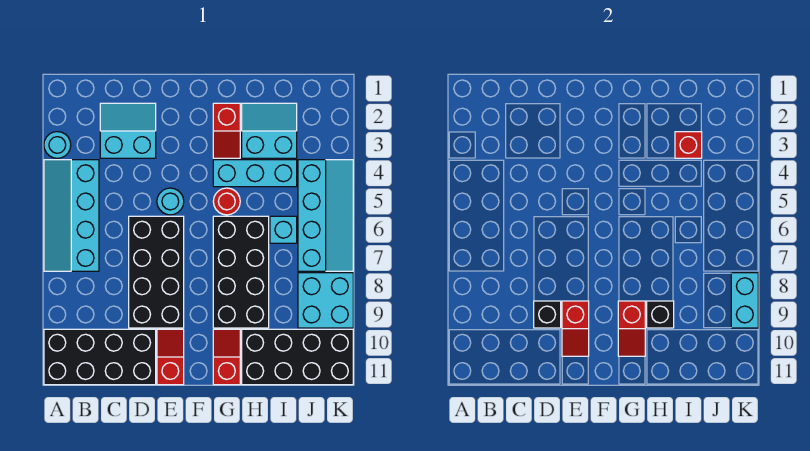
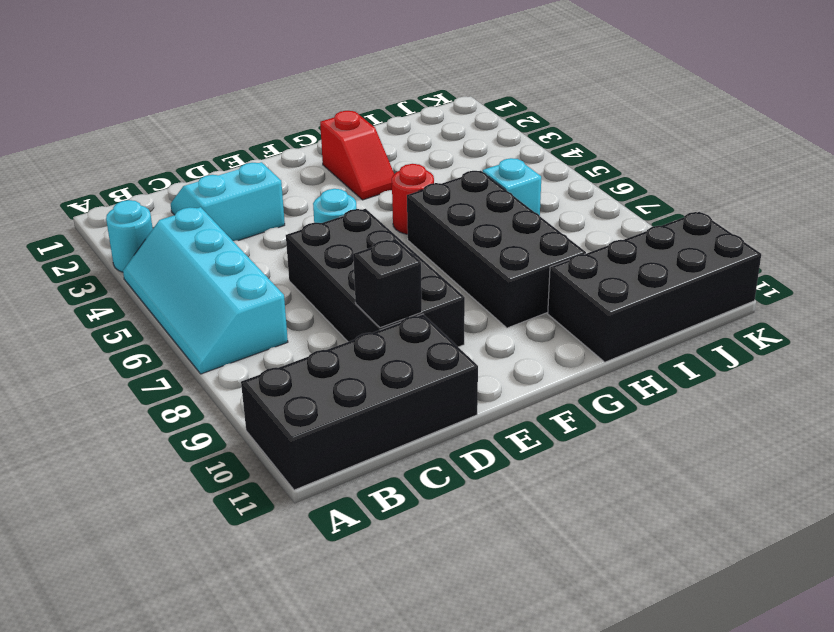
none -> red slope E10:E11 level 1 top 11
none -> cyan brick G4:I4 level 1
none -> red slope G10:G11 level 1 top 11

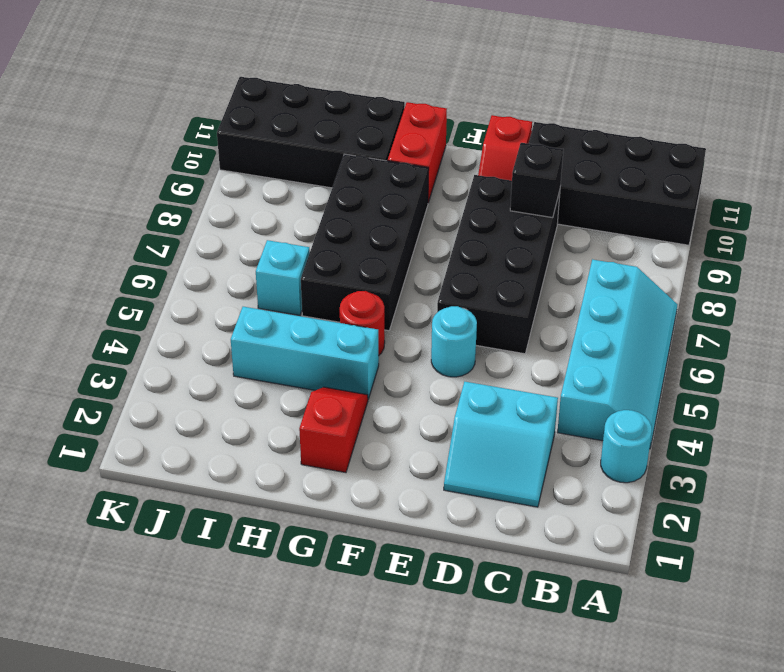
red brick G10:G11 level 1 -> red slope G10:G11 level 1 top 11
none -> cyan slope H2:I3 level 1 top 3
none -> cyan slope J4:K7 level 1 top J
none -> cyan brick J8:K9 level 1

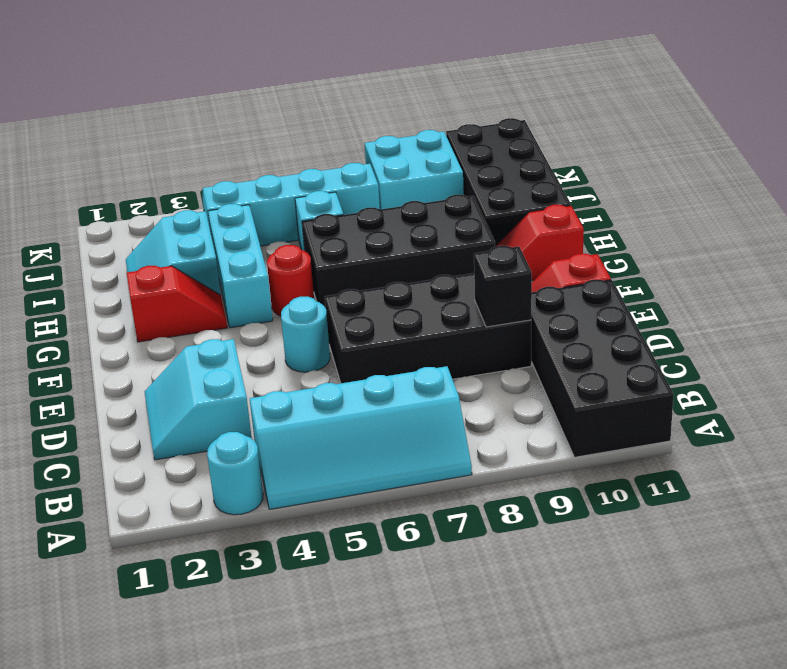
none -> red slope E9:E10 level 2 top 9
none -> red slope G9:G10 level 2 top 9
none -> black brick H9 level 2

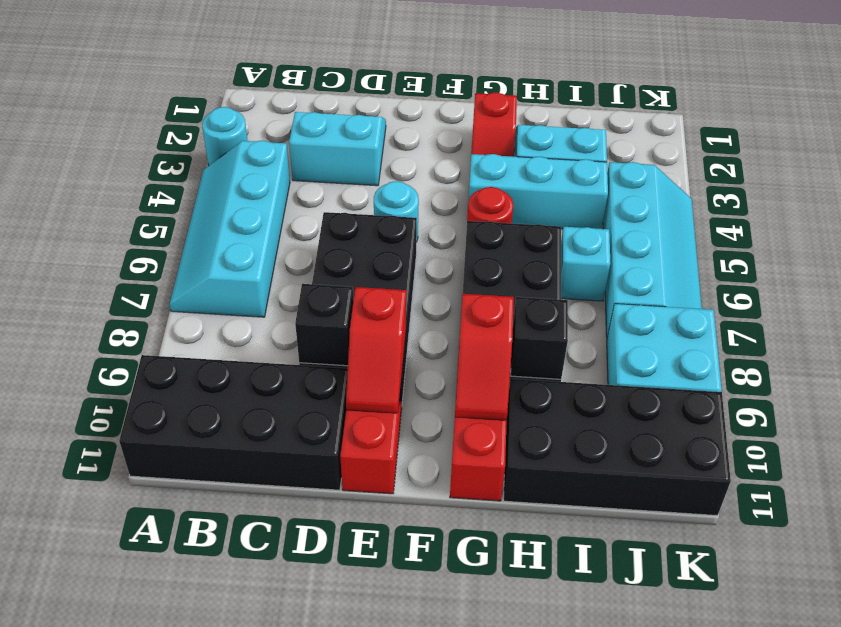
none -> red brick I3 level 2
none -> cyan brick K8:K9 level 2

